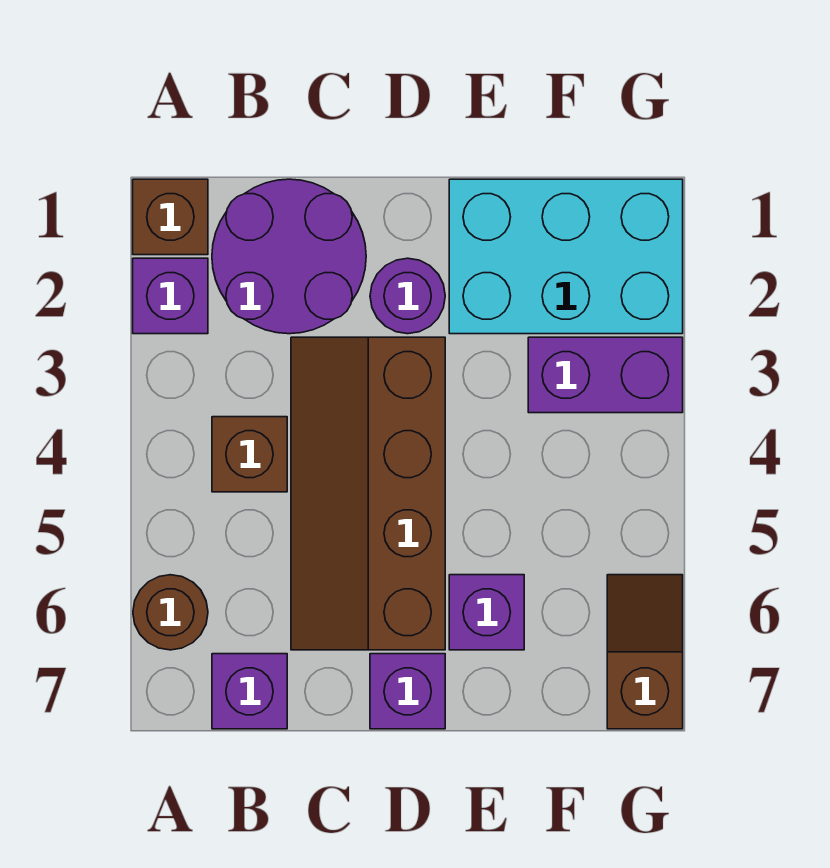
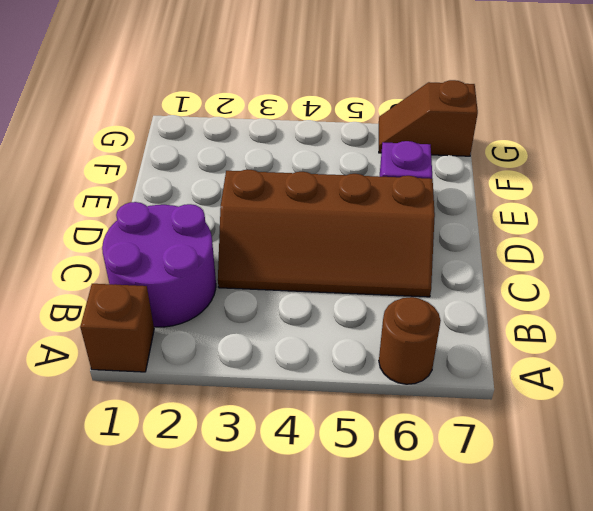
none -> purple brick A2 level 1
none -> brown brick B4 level 1
none -> purple brick B7 level 1

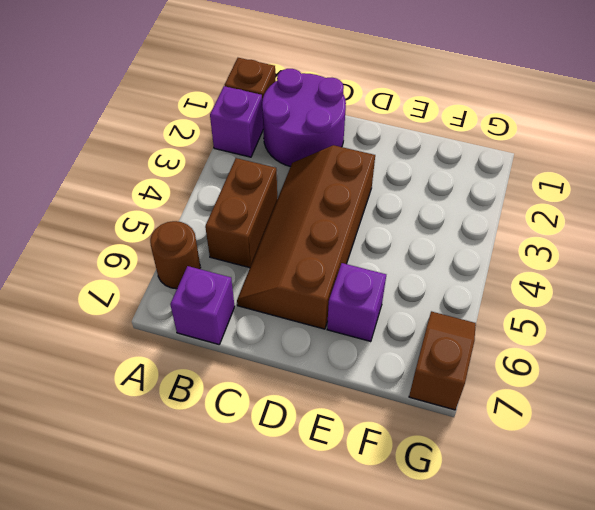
brown brick B4:B5 level 1 -> brown brick B4 level 1
none -> purple round brick D2 level 1
none -> purple brick D7 level 1
none -> cyan brick E1:G2 level 1

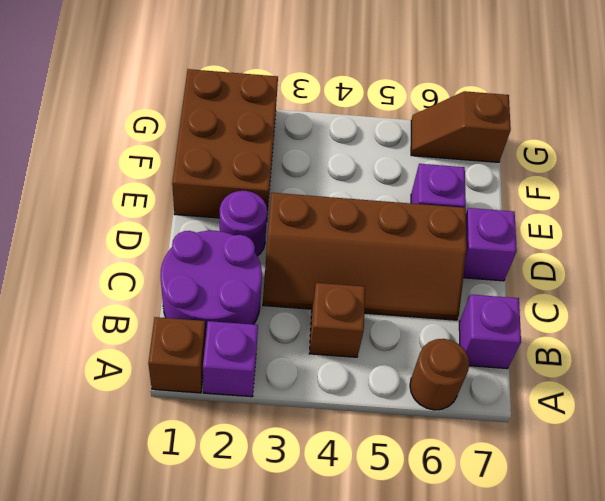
brown brick E1:G2 level 1 -> cyan brick E1:G2 level 1
none -> purple brick F3:G3 level 1

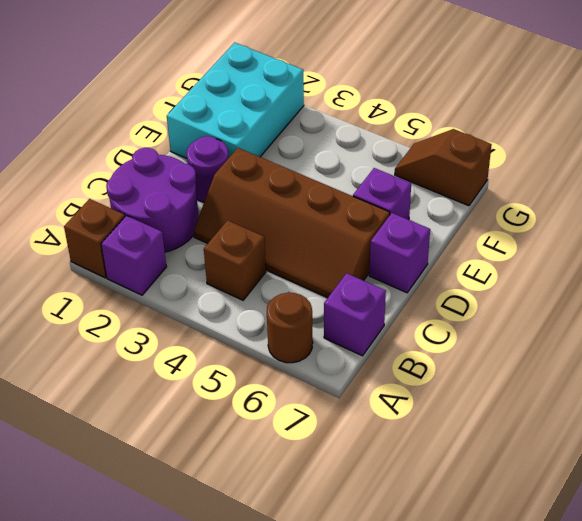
none -> purple brick F3:G3 level 1

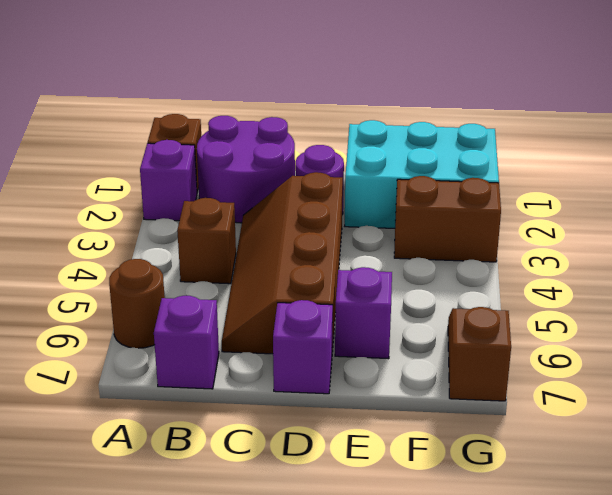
brown brick F3:G3 level 1 -> purple brick F3:G3 level 1

